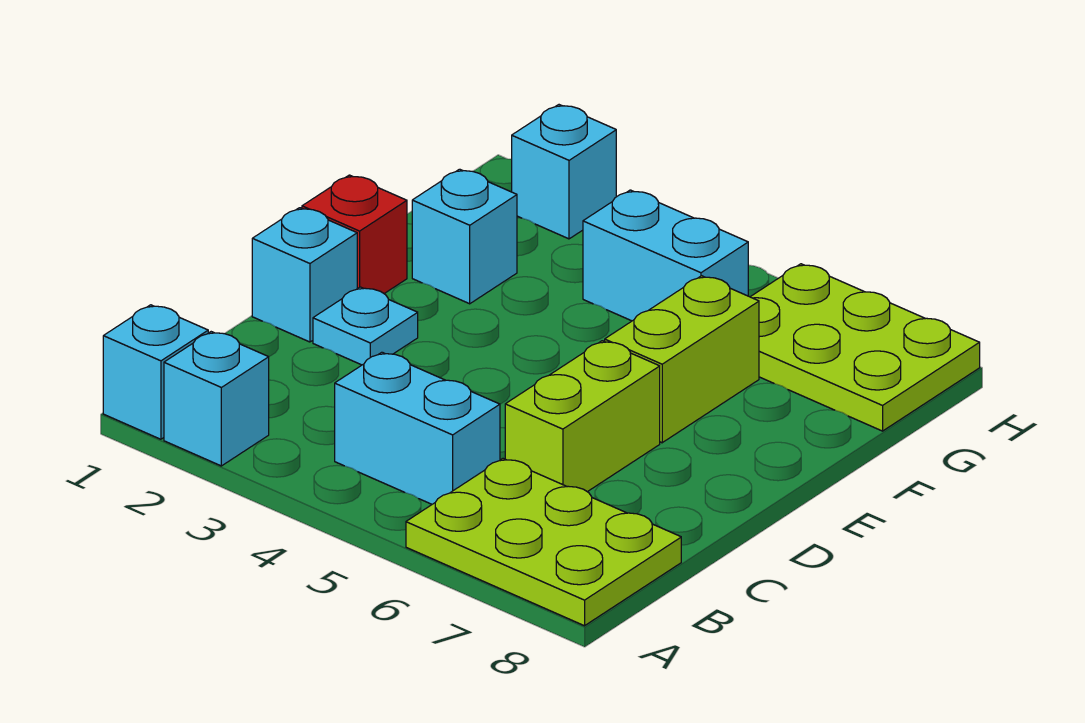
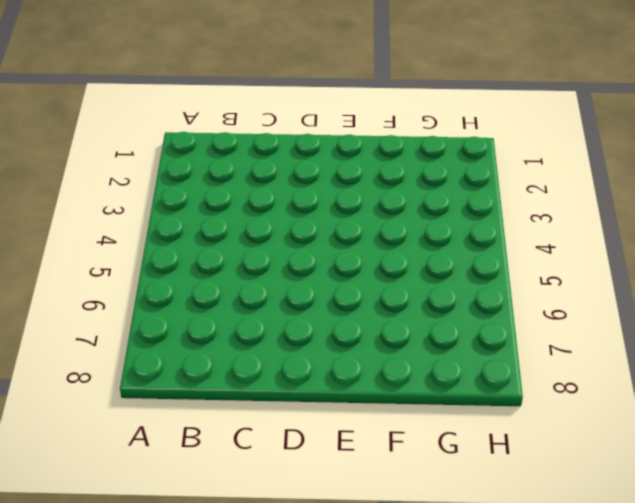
none -> cyan brick A1 level 1
none -> cyan brick A2 level 1
none -> lime plate A6:B8 level 1

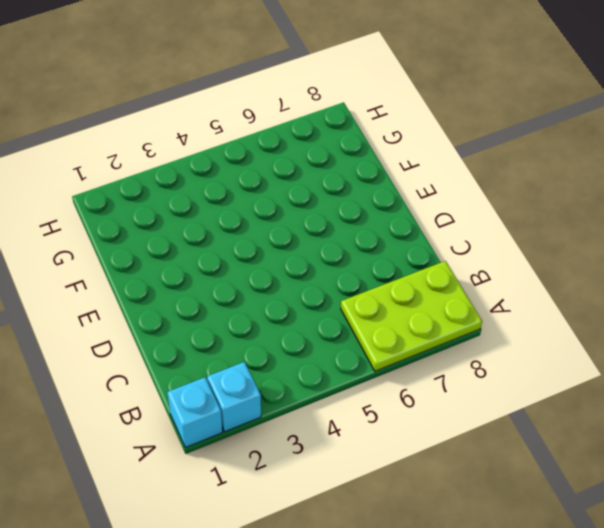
none -> cyan brick B4:B5 level 1
none -> lime brick C6:D6 level 1
none -> cyan brick D1 level 1

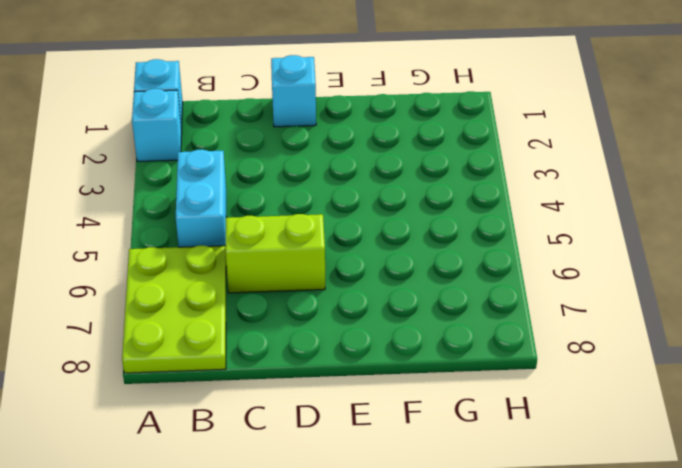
none -> cyan plate D2 level 1
none -> red brick E1 level 1
none -> lime brick E6:F6 level 1

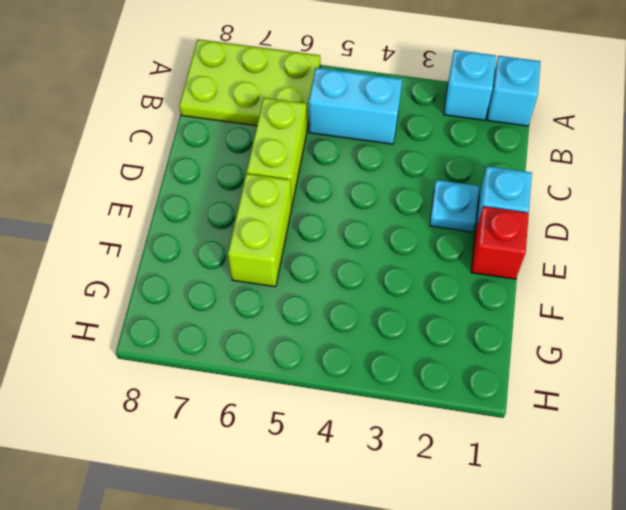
none -> cyan brick F2 level 1
none -> cyan brick G4:G5 level 1
none -> lime plate G6:H8 level 1

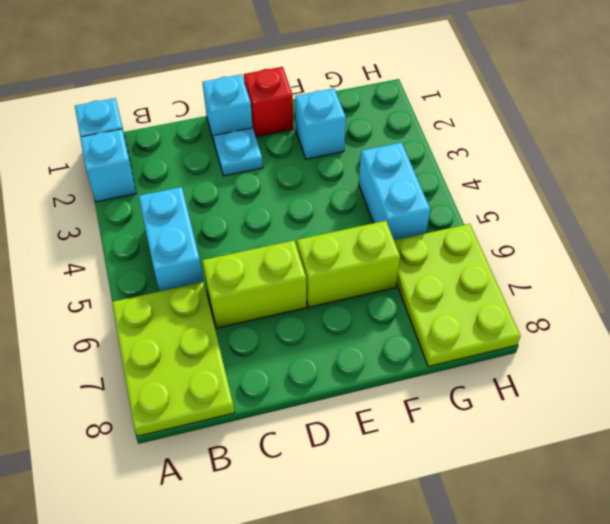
none -> cyan brick H2 level 1

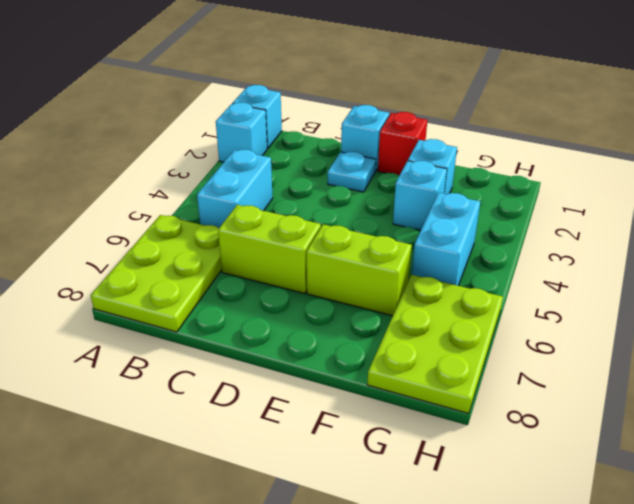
cyan brick F3 level 1 -> cyan brick H2 level 1

